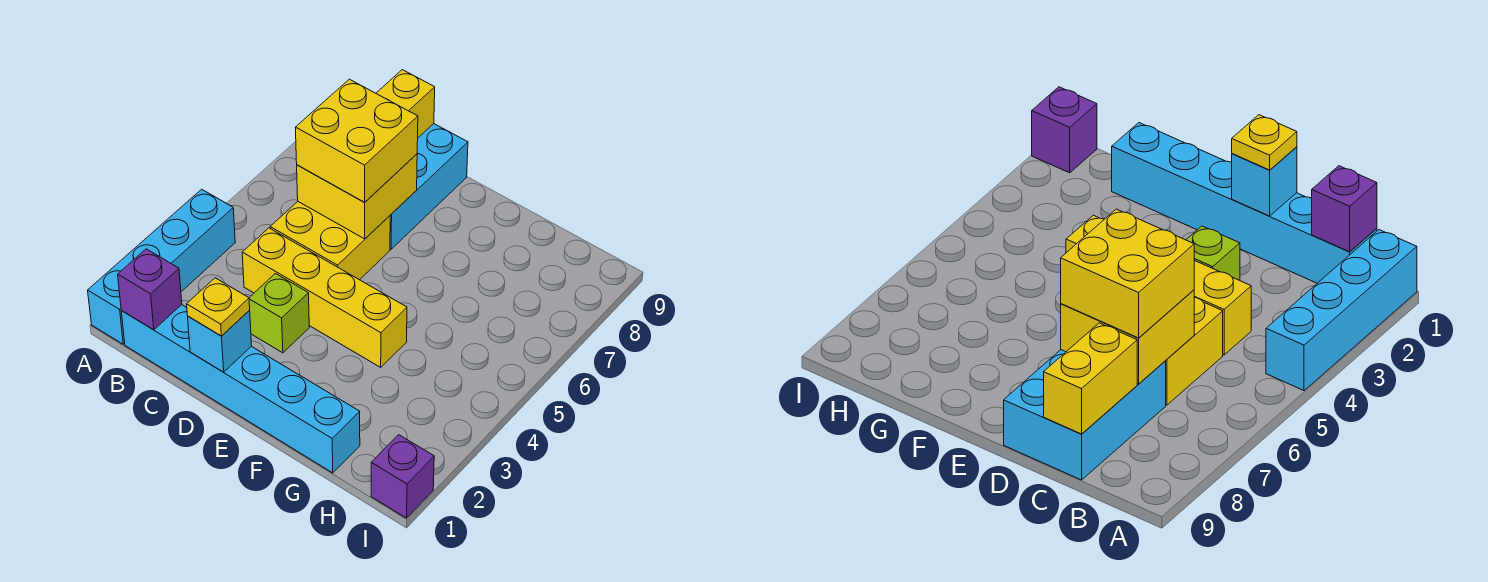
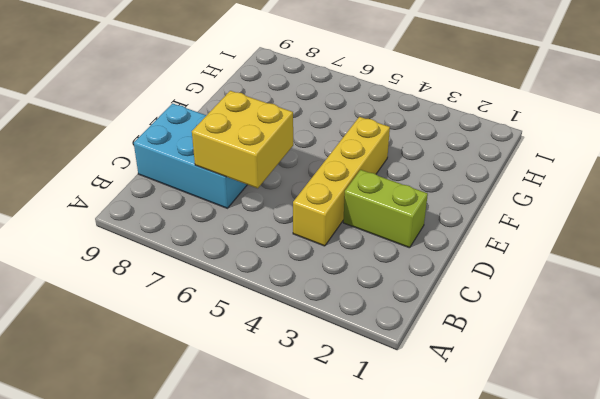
lime brick D2:D3 level 1 -> lime brick D3 level 1
none -> cyan brick A1:A4 level 1
none -> cyan brick B1:G1 level 1
none -> yellow brick C5:D6 level 1

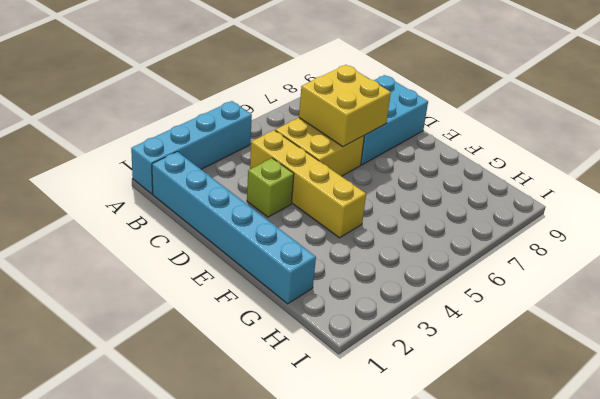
none -> purple brick I1 level 1
none -> purple brick B1 level 2
none -> yellow brick C8:C9 level 2

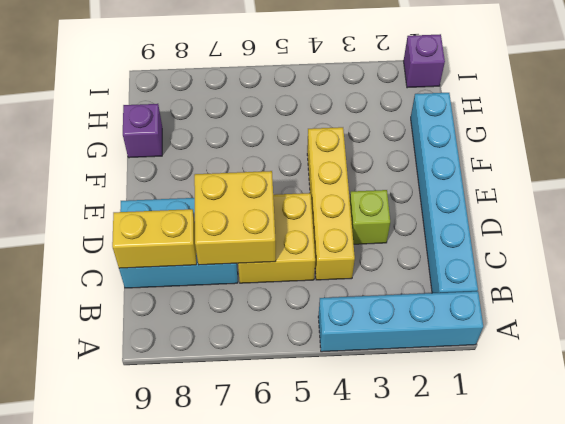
purple brick G9 level 1 -> purple brick B1 level 2
none -> cyan brick D1 level 2
none -> yellow brick C6:D7 level 3
none -> yellow plate D1 level 3

